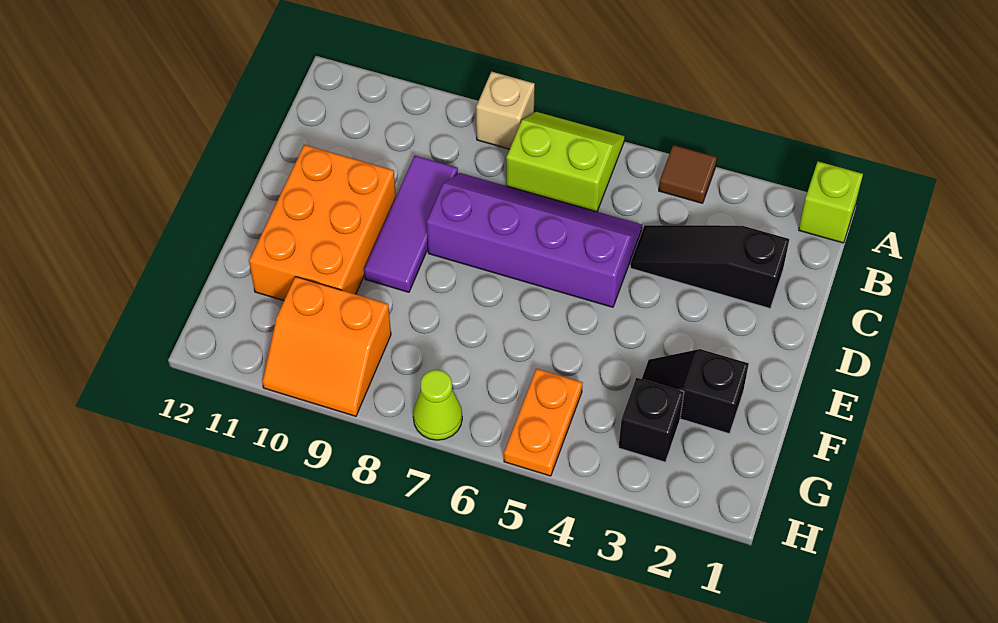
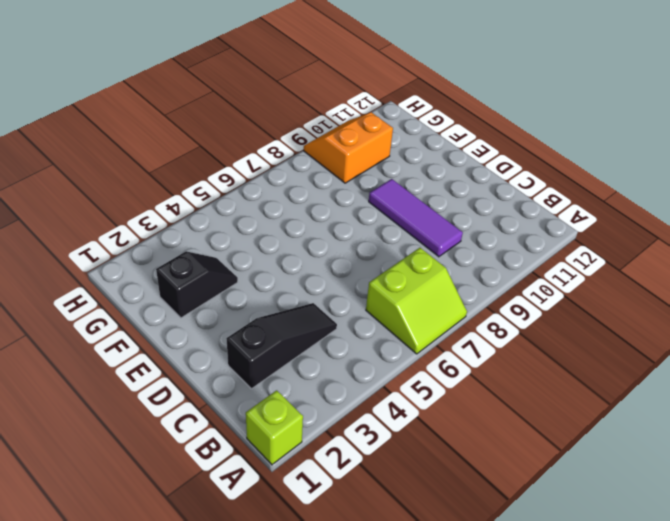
none -> brown tile A4 level 1
none -> tan brick A8 level 1
none -> purple slope C5:D8 level 1 top D

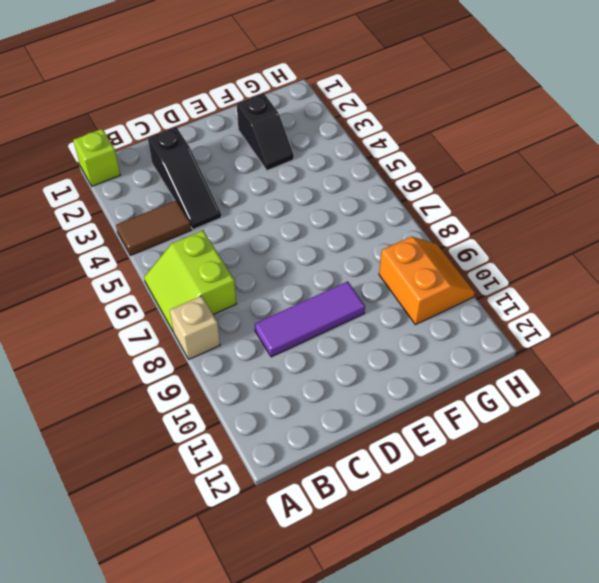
brown tile A4:B4 level 1 -> brown tile A4 level 1
none -> purple slope C5:D8 level 1 top D
none -> orange brick D10:F11 level 1
none -> black brick G3 level 1

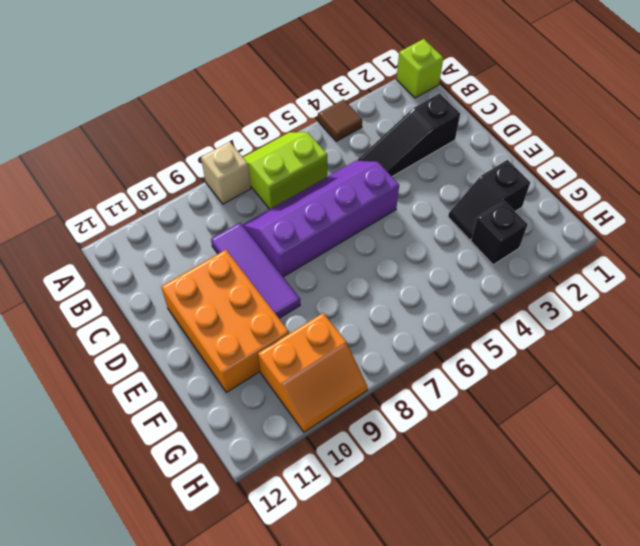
none -> orange plate G5:H5 level 1
none -> lime cone H7 level 1

